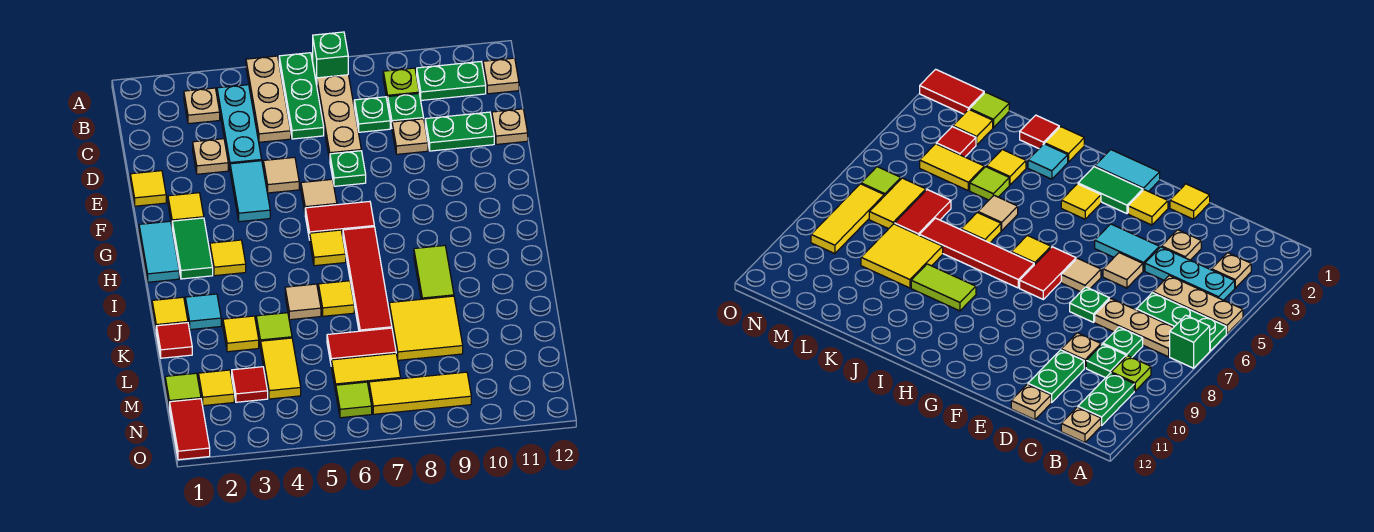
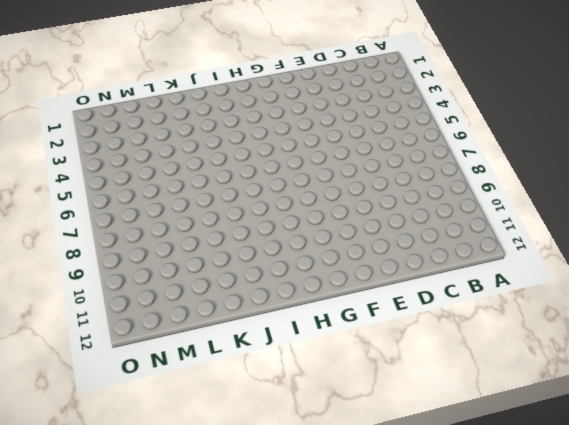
none -> tan plate A5:C5 level 1
none -> green plate A6:C6 level 1
none -> green brick A7 level 1
none -> tan plate B3 level 1

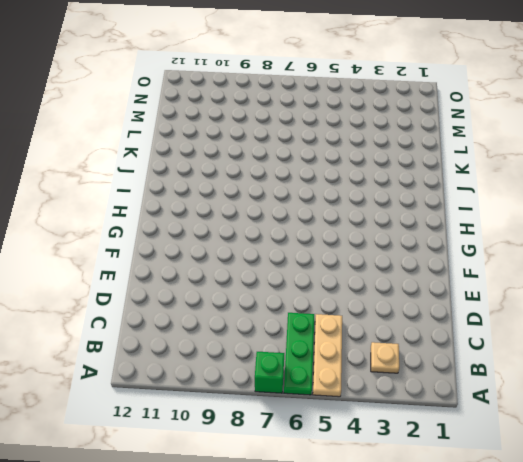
none -> cyan plate B4:D4 level 1
none -> tan plate B7:D7 level 1
none -> lime plate B9 level 1
none -> green plate B10:B11 level 1

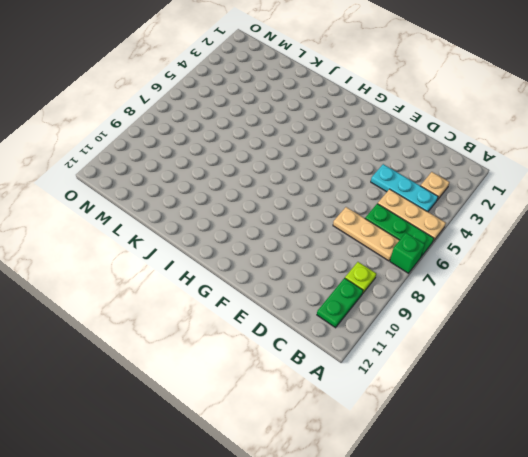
none -> tan plate B12 level 1
none -> green plate C8 level 1
none -> green plate C9 level 1
none -> tan plate D3 level 1

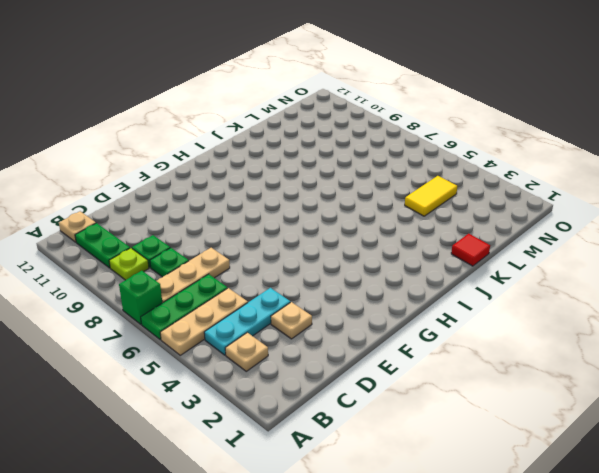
none -> tan plate D9 level 1
none -> green plate D10:D11 level 1
none -> tan plate D12 level 1
none -> yellow tile E1 level 1

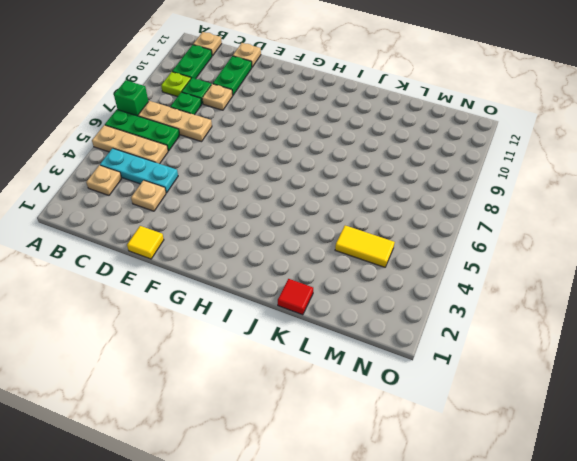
none -> cyan tile E4:F4 level 1
none -> tan tile E5 level 1
none -> green plate E7 level 1
none -> yellow tile F2 level 1

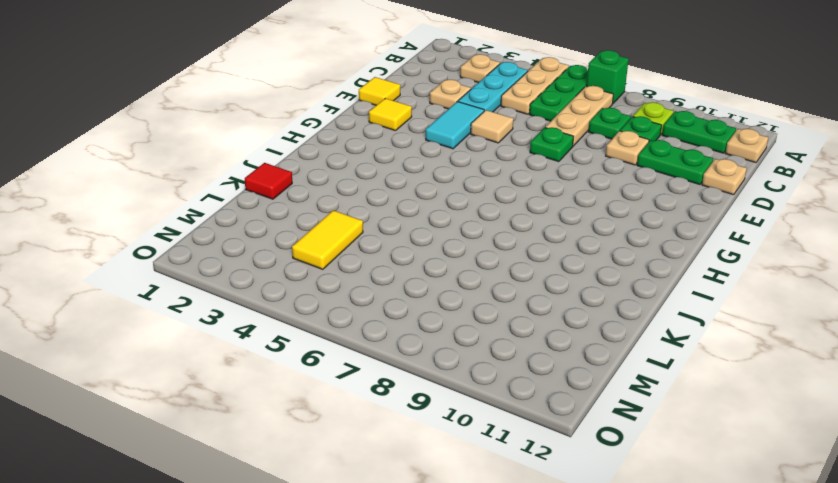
none -> tan tile F6 level 1
none -> cyan tile G1:H1 level 1
none -> green tile G2:H2 level 1
none -> red tile G6:G7 level 1

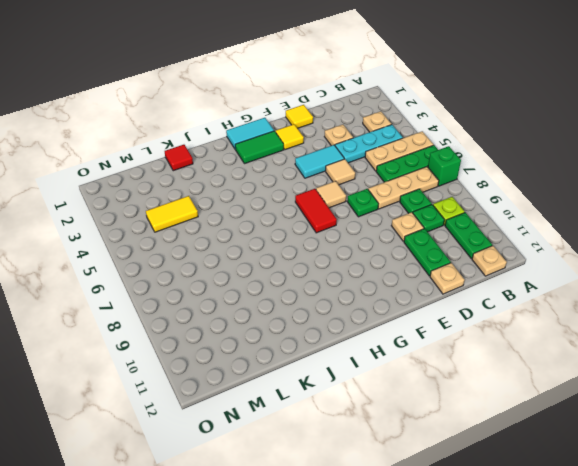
none -> yellow tile H3 level 1
none -> yellow tile H6 level 1
none -> red tile H7:K7 level 1
none -> lime tile I9:J9 level 1

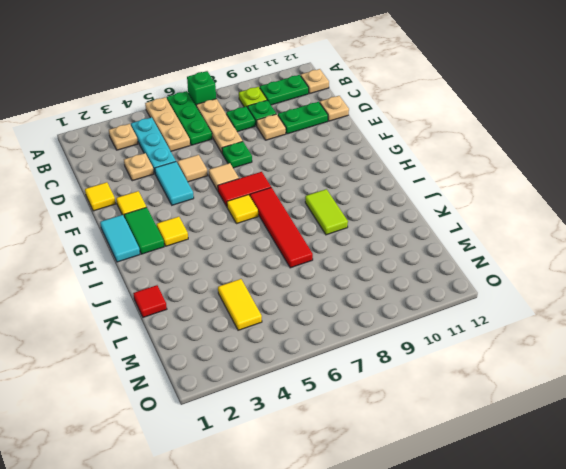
none -> yellow tile J1 level 1
none -> cyan tile J2 level 1
none -> tan tile J5 level 1
none -> yellow tile J6 level 1

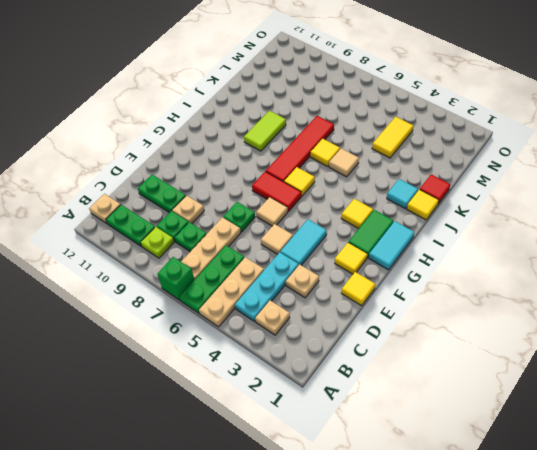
none -> tan plate D12 level 1
none -> yellow tile K3 level 1
none -> lime tile K4 level 1
none -> yellow tile K8:L9 level 1

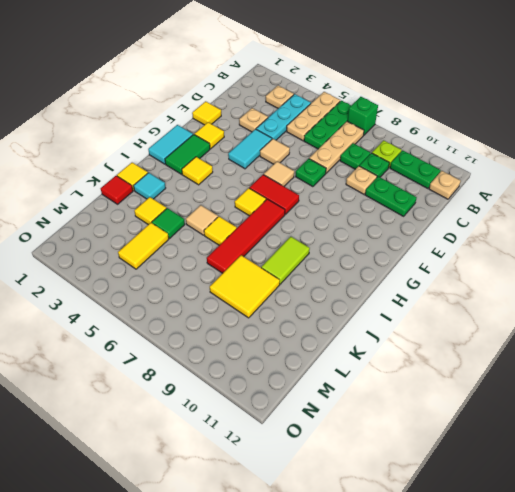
green tile K4 level 1 -> lime tile K4 level 1
none -> tan plate D12 level 1
none -> red tile L6:L7 level 1
none -> lime tile M1 level 1
none -> yellow tile M2 level 1

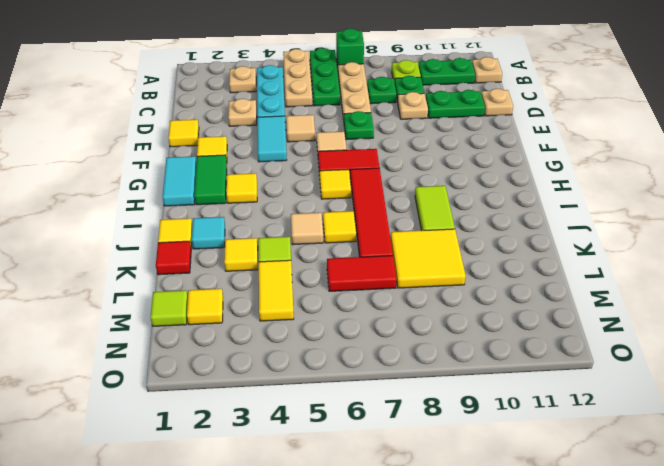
none -> red tile M3 level 1
none -> yellow tile M6:M7 level 1
none -> red tile N1:O1 level 1
none -> lime tile N6 level 1

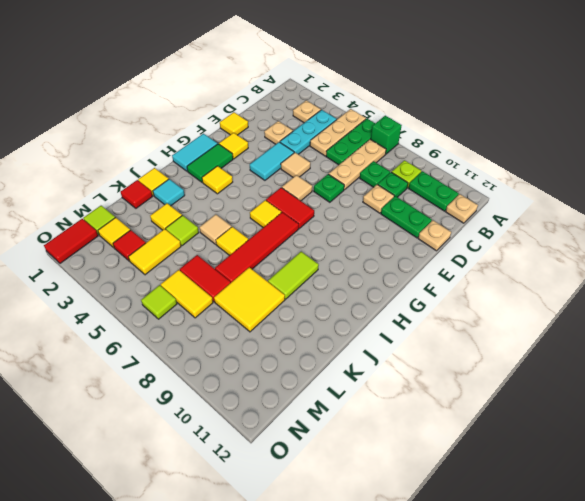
none -> yellow tile N7:N9 level 1

